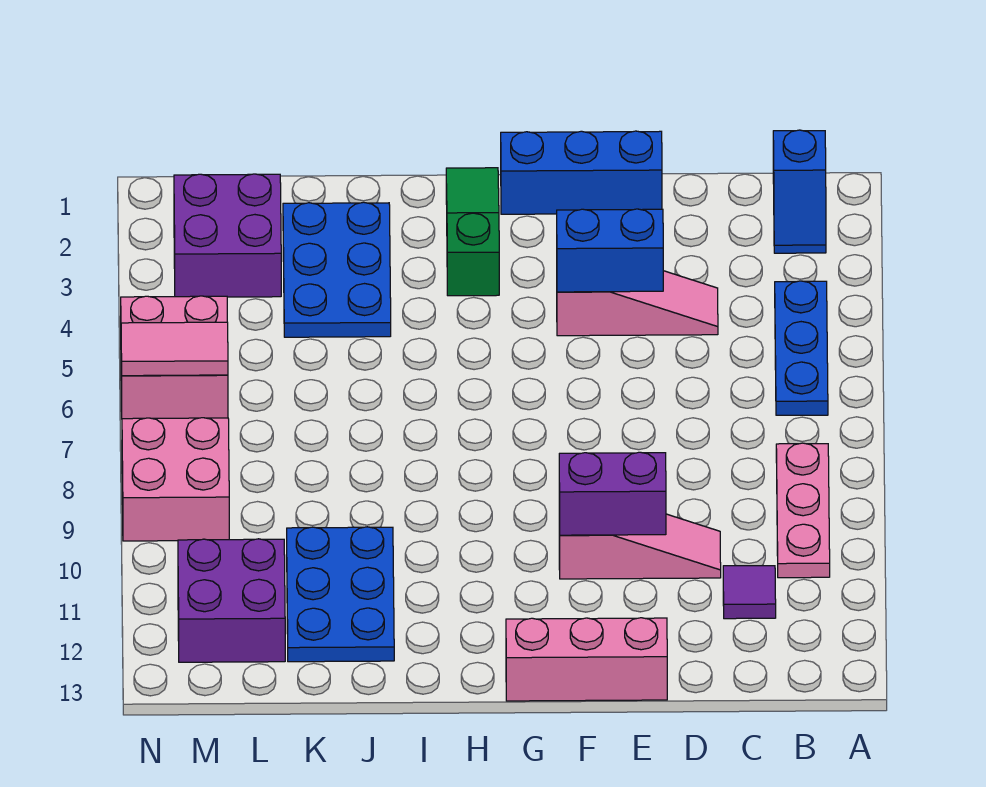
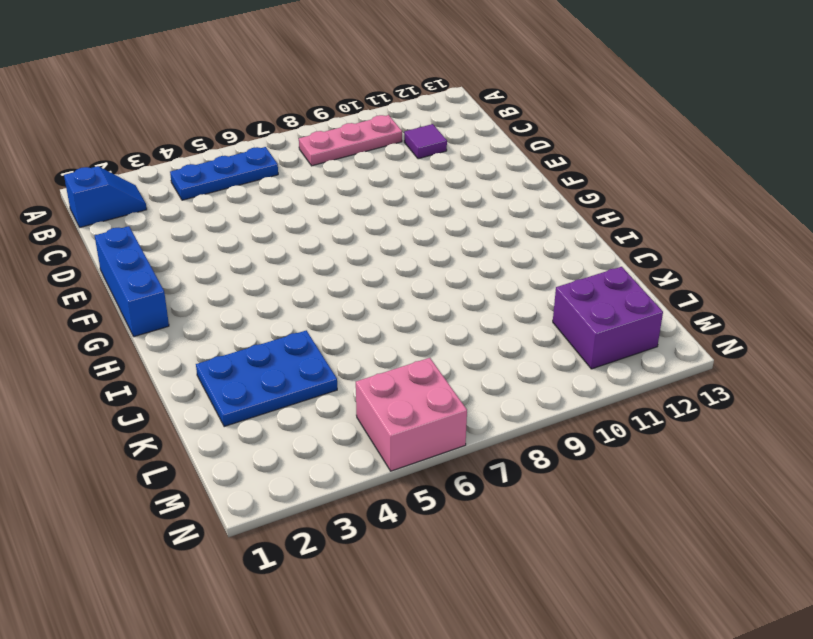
none -> pink slope D4:F4 level 1 top F
none -> pink slope D10:F10 level 1 top F
none -> pink brick E13:G13 level 1

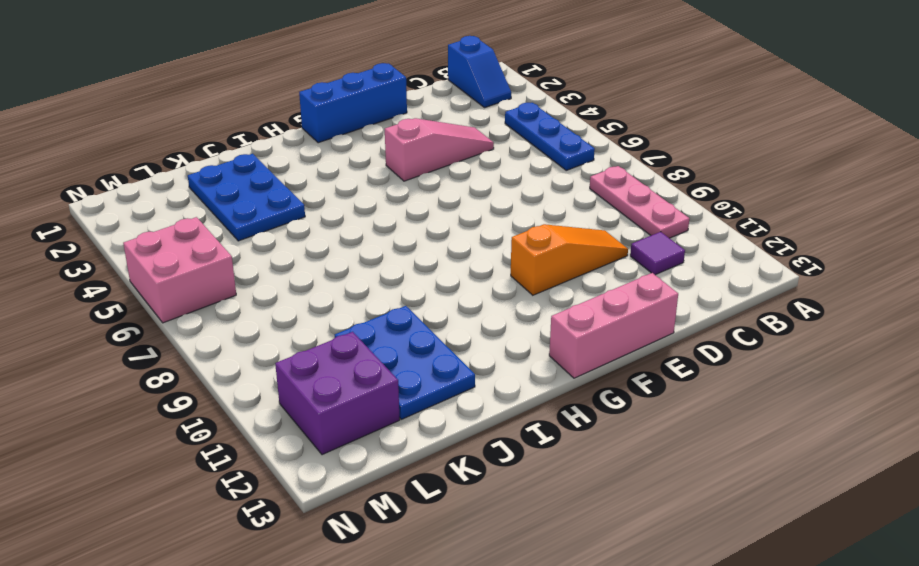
orange slope D10:F10 level 1 top F -> pink slope D10:F10 level 1 top F
none -> green slope H1:H3 level 1 top 3
none -> purple brick L2:M3 level 1
none -> pink brick M8:N9 level 1

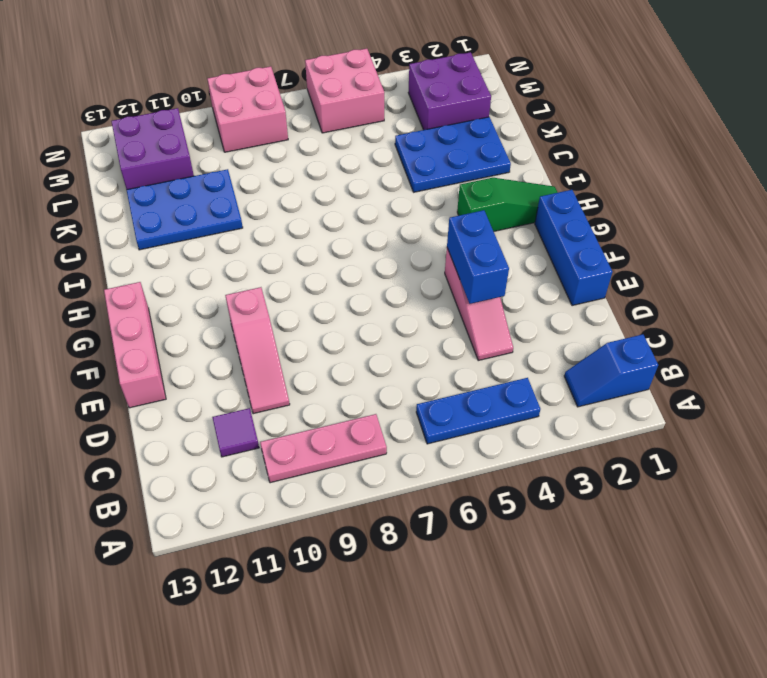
none -> purple brick E10:F10 level 2
none -> pink tile M6:N6 level 2

